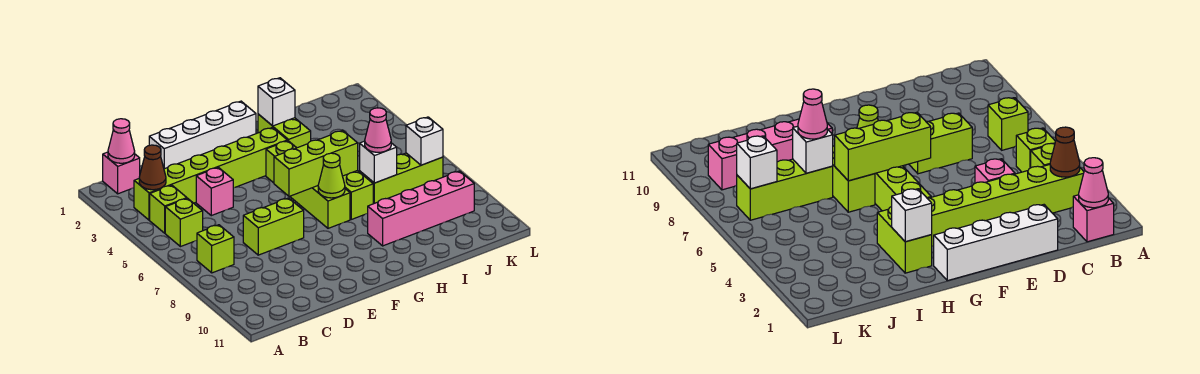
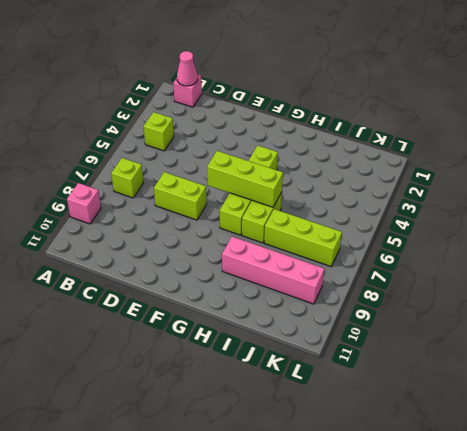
pink brick A9 level 1 -> pink brick D4 level 1
none -> lime brick B3:G3 level 1
none -> lime brick B5 level 1
none -> white brick D1:G1 level 1

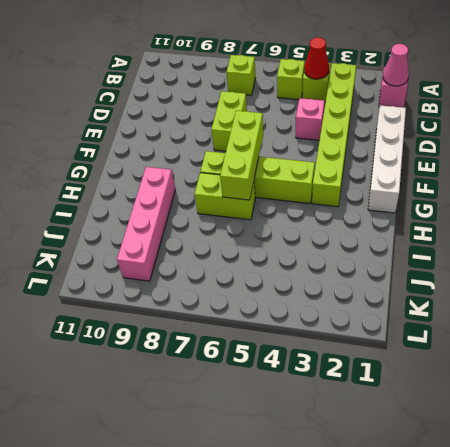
red cone B4 level 2 -> none
none -> lime brick H2:H3 level 1
none -> lime brick I7:K7 level 1
none -> brown cone B3 level 2

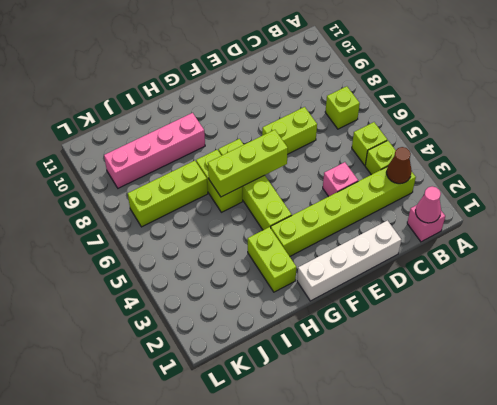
none -> lime cone G7 level 2
none -> white brick H2 level 2
none -> white brick I7 level 2

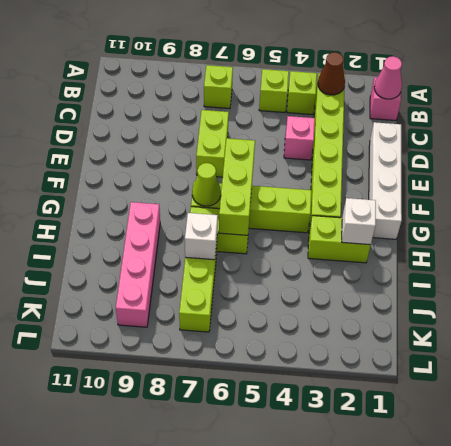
none -> white brick K7 level 2
none -> pink cone I7 level 3

